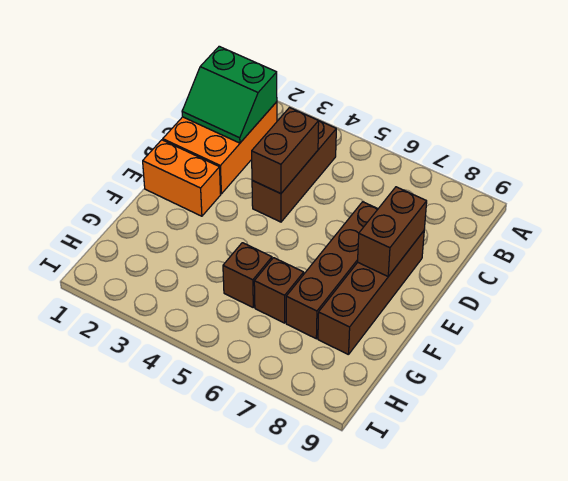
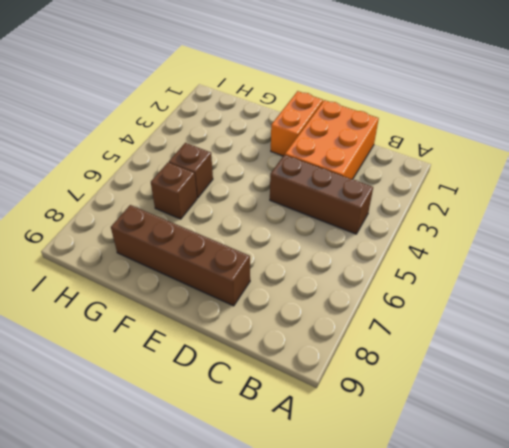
orange brick C1:D3 level 1 -> orange brick B1:D2 level 1
none -> brown brick D7:G7 level 1
none -> green slope B1:C2 level 2 top B

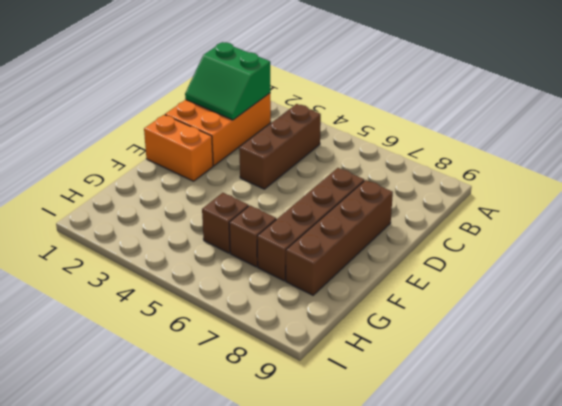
none -> brown brick C4:D4 level 2
none -> brown brick D8:E8 level 2

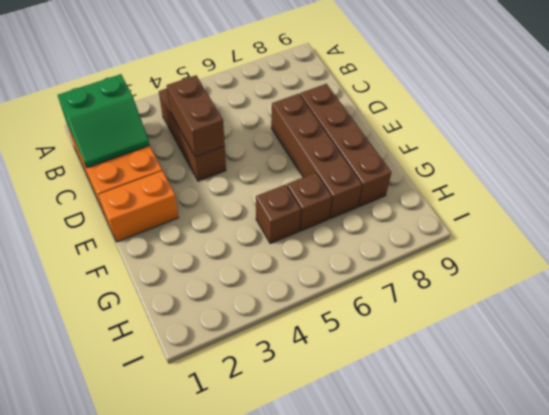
none -> brown brick D8:E8 level 2

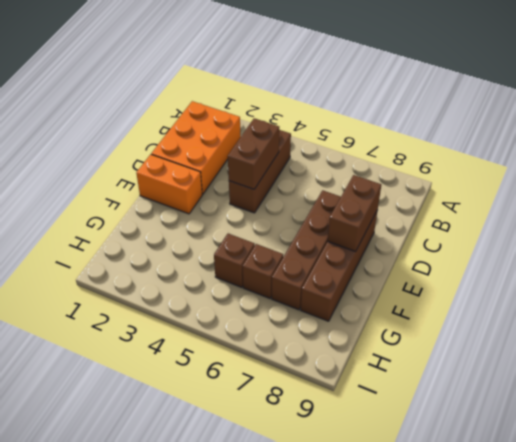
none -> green slope B1:C2 level 2 top B

